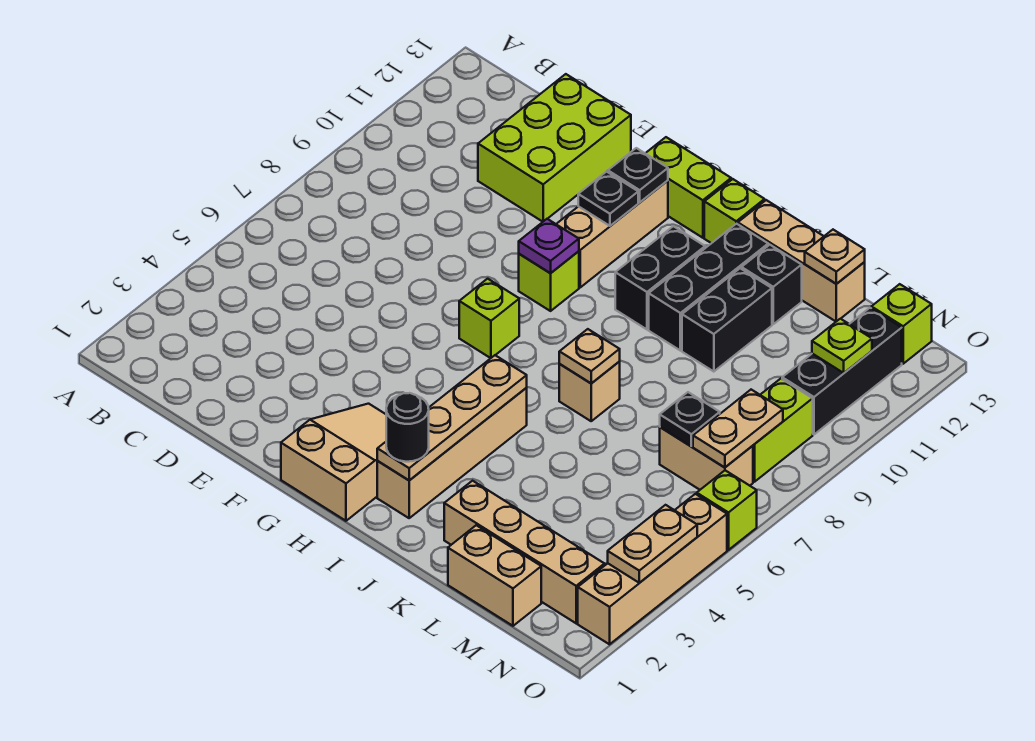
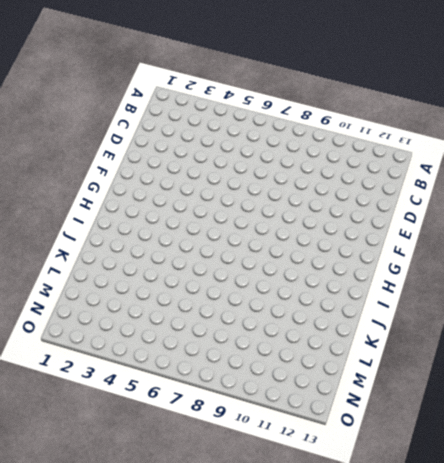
none -> lime brick D11:E13 level 1
none -> tan slope G1:H3 level 1 top 1
none -> lime brick G7 level 1
none -> lime brick G9 level 1

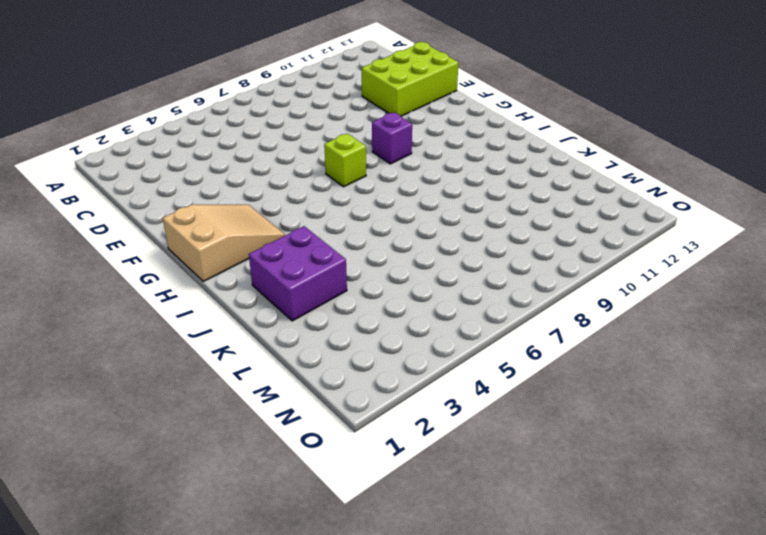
purple brick G9 level 1 -> lime brick G9 level 1
purple brick J2:K3 level 1 -> tan brick K2:N2 level 1
none -> tan brick G10:G12 level 1
none -> lime brick G13:H13 level 1
none -> tan brick I2:I5 level 1
none -> black brick I10:I11 level 1

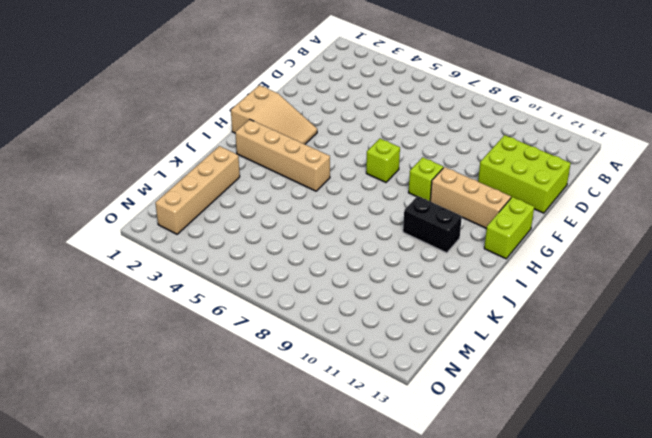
none -> lime brick I13 level 1
none -> tan brick J7 level 1
none -> black brick J10:J12 level 1
none -> tan brick J13:L13 level 1

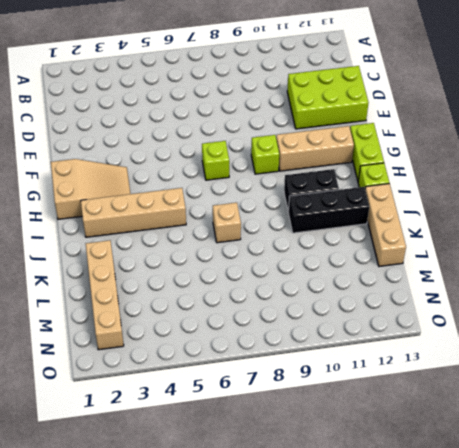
none -> black brick K10:K11 level 1
none -> black brick K12 level 1
none -> tan brick L1:M1 level 1
none -> tan brick M7:N7 level 1

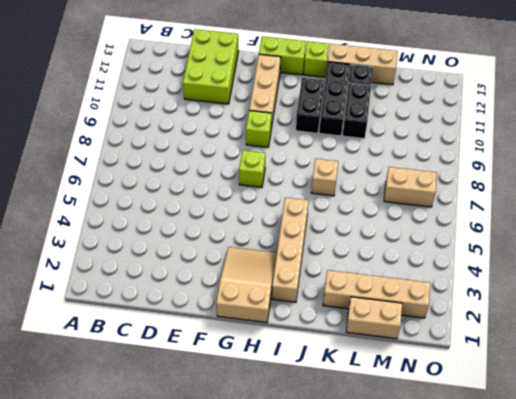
none -> lime brick N8:N9 level 1
none -> black brick N10:N12 level 1
none -> lime brick N13 level 1
none -> tan brick O2:O5 level 1

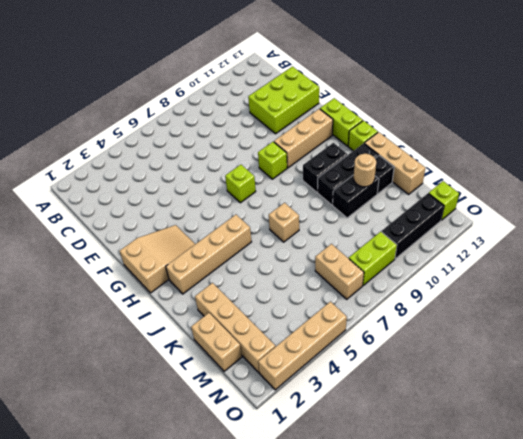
tan round brick K11 level 2 -> none
none -> lime brick O6 level 1
none -> purple plate G9 level 2
none -> black plate G11 level 2
none -> black plate G12 level 2

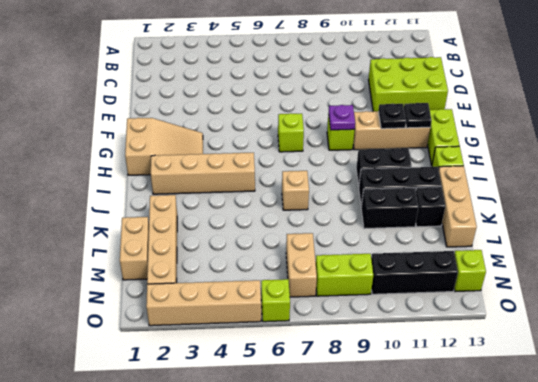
none -> tan plate I2:I5 level 2
none -> tan plate J7 level 2
none -> tan plate L13 level 2
none -> black plate M7 level 2

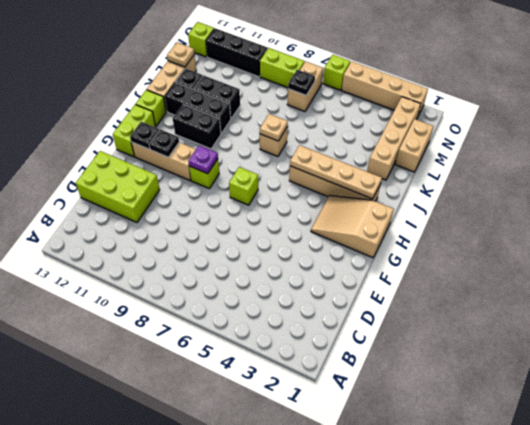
none -> tan plate N7:N8 level 2
none -> lime plate N11 level 2
none -> tan plate O3:O4 level 2
none -> black round brick I2 level 3

